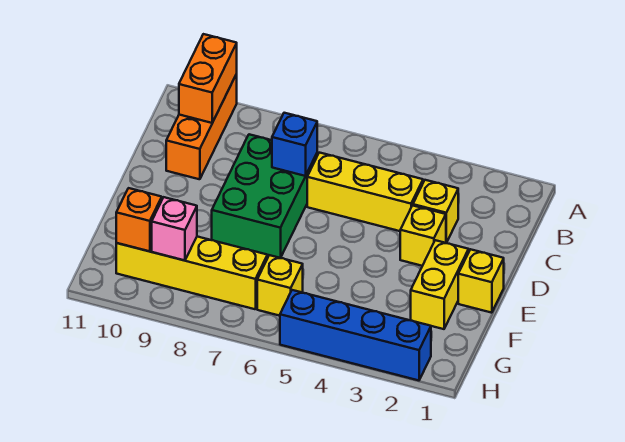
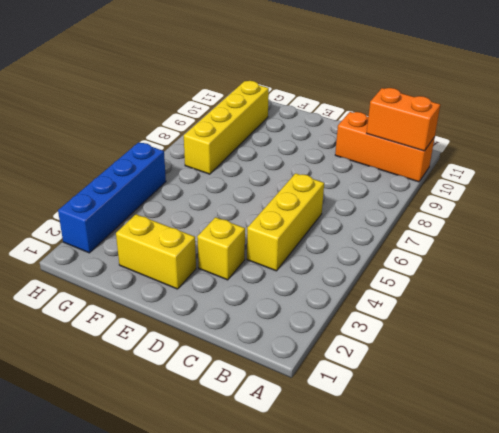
none -> yellow brick C3 level 1
none -> green brick C7:E8 level 1
none -> yellow brick E1 level 1

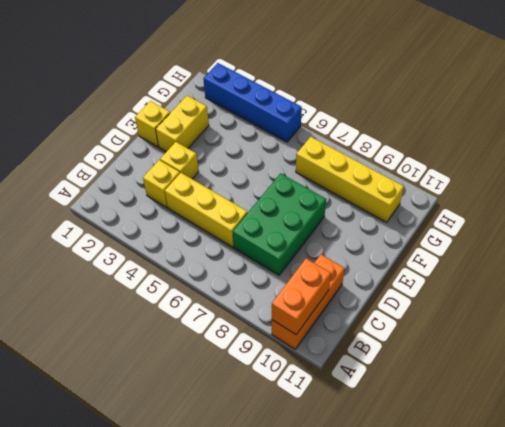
none -> yellow brick G6 level 1
none -> blue brick C7 level 2
none -> pink brick G9 level 2

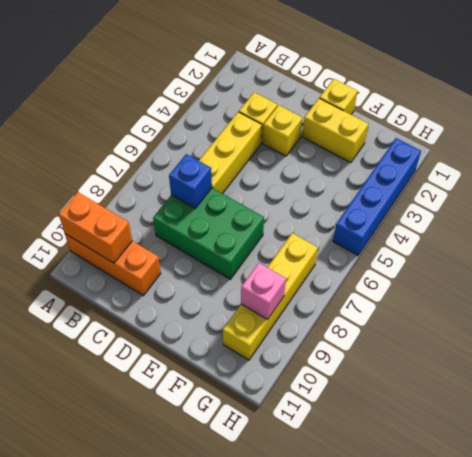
none -> yellow brick G6 level 1
none -> orange brick G10 level 2

